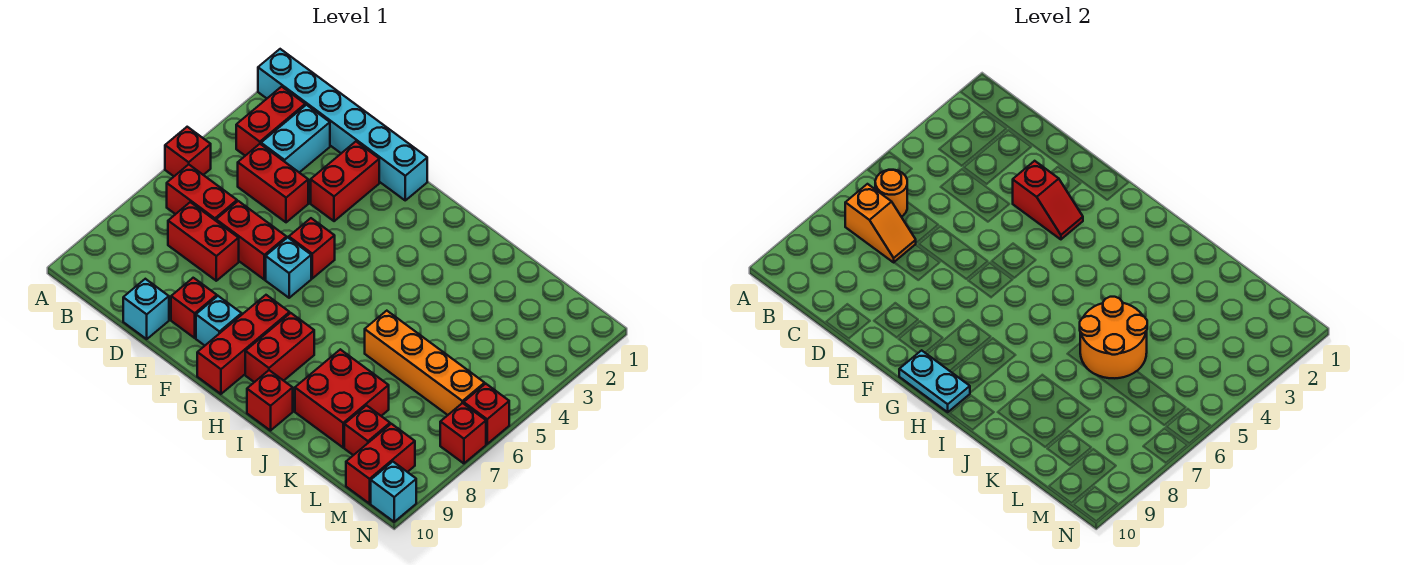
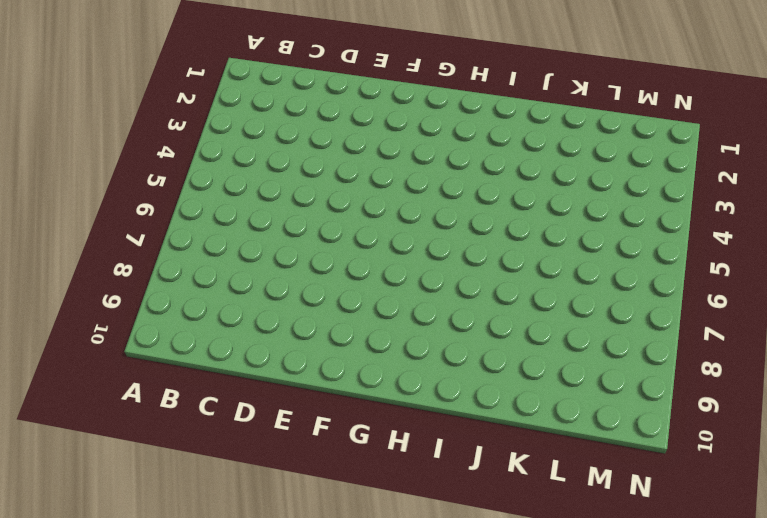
none -> cyan brick A1:F1 level 1
none -> red brick A5 level 1
none -> red brick B2:B3 level 1

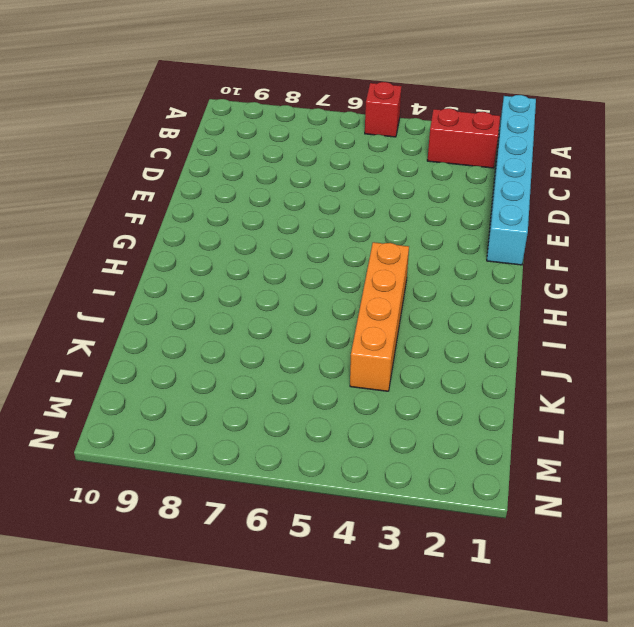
orange brick H4:K4 level 1 -> orange brick J6:M6 level 1
none -> red brick B6:C6 level 1
none -> cyan brick C2:C3 level 1
none -> red brick C4:D4 level 1

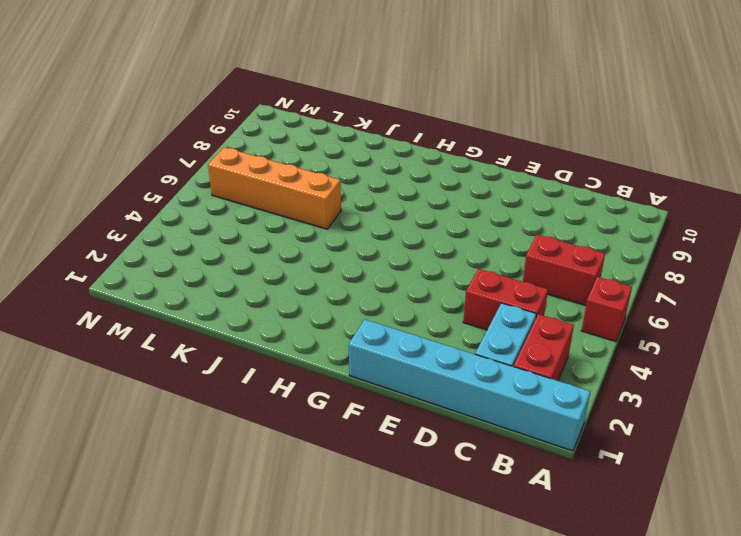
none -> red brick C7:D7 level 1
none -> red brick D6:E6 level 1
none -> cyan brick D10 level 1

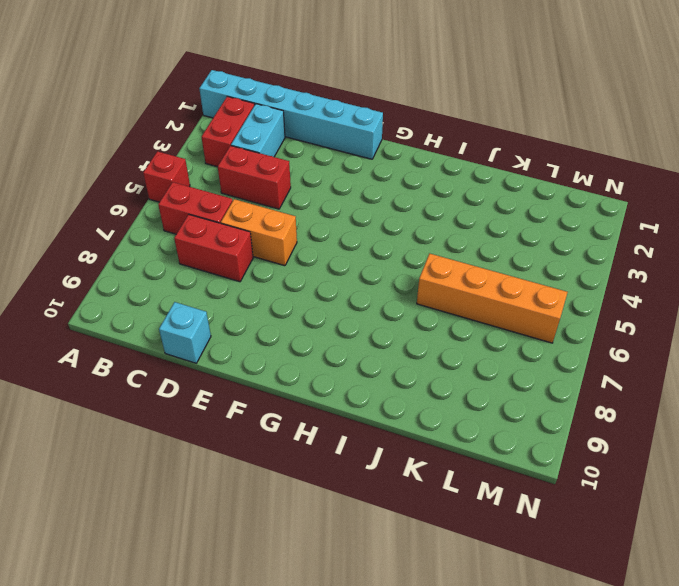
orange brick D6:E6 level 1 -> red brick D6:E6 level 1
none -> red brick E2:E3 level 1
none -> red brick E9 level 1
none -> red brick F5 level 1

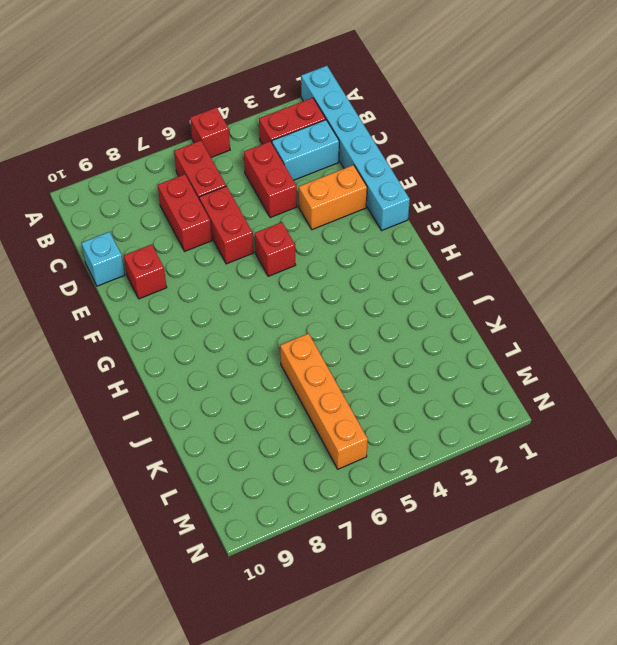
orange brick E2:E3 level 1 -> red brick E2:E3 level 1
none -> cyan brick F6 level 1
none -> cyan brick F9 level 1
none -> red brick G8:G10 level 1

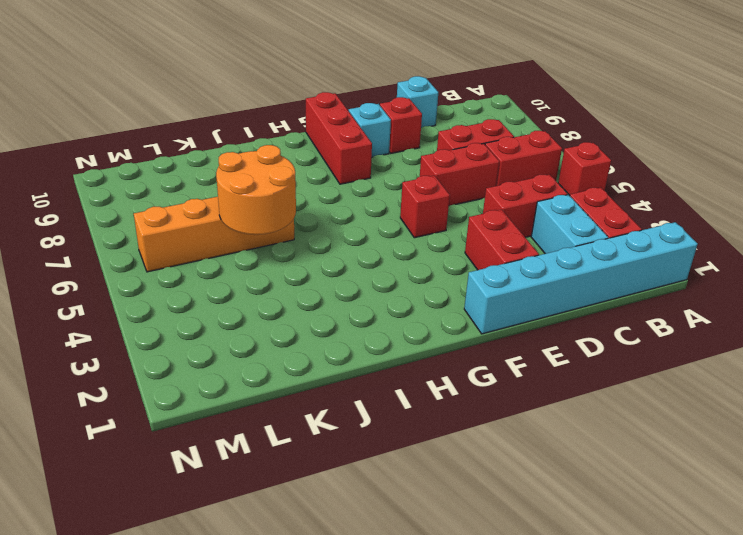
none -> cyan brick F6 level 1
none -> red brick H8:H9 level 1
none -> red brick I10 level 1

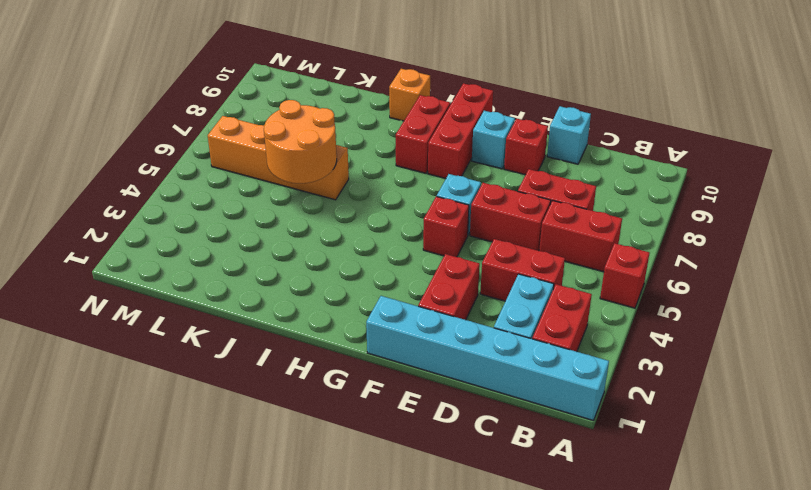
orange brick I10 level 1 -> red brick I10 level 1
none -> red brick J8:K9 level 1
none -> red brick L9 level 1
none -> red brick M9:M10 level 1

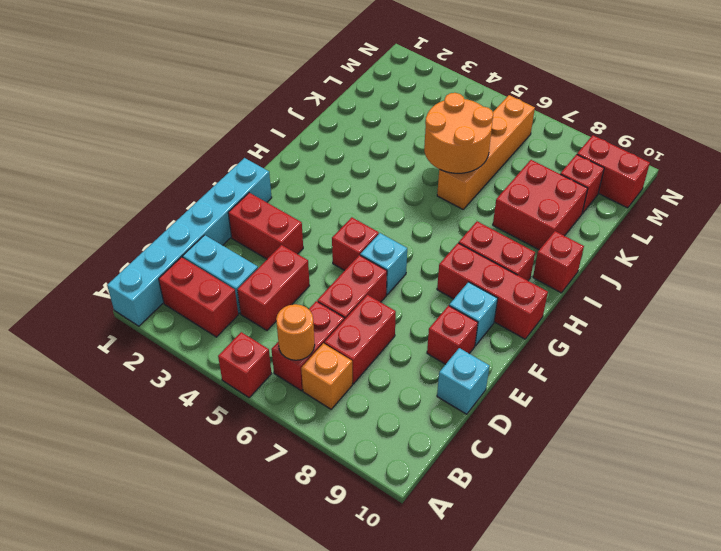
orange brick B7 level 1 -> none
none -> red brick N6 level 1
none -> red brick N7 level 1
none -> cyan brick N10 level 1

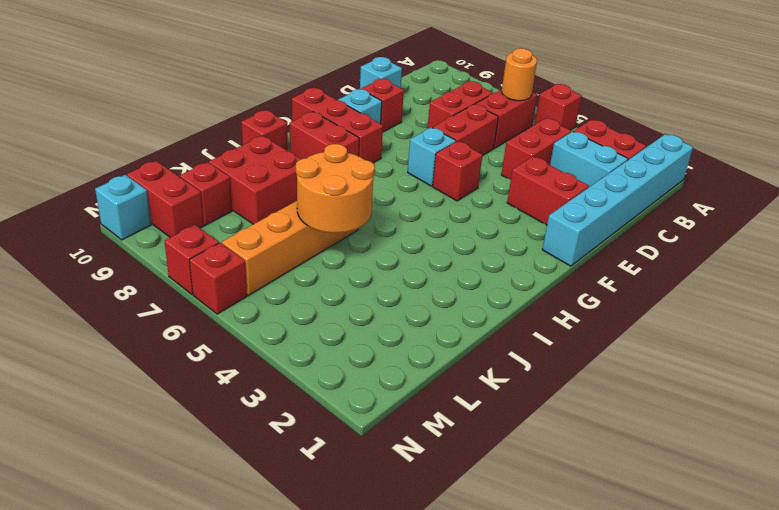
none -> orange slope B7:C7 level 2 top B
none -> red slope E3:F3 level 2 top E
none -> cyan plate G10:H10 level 2

